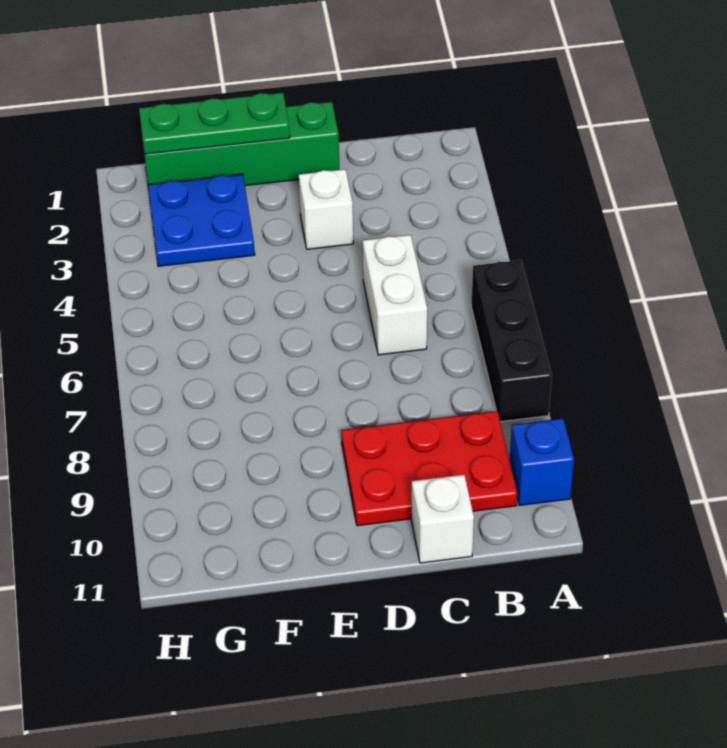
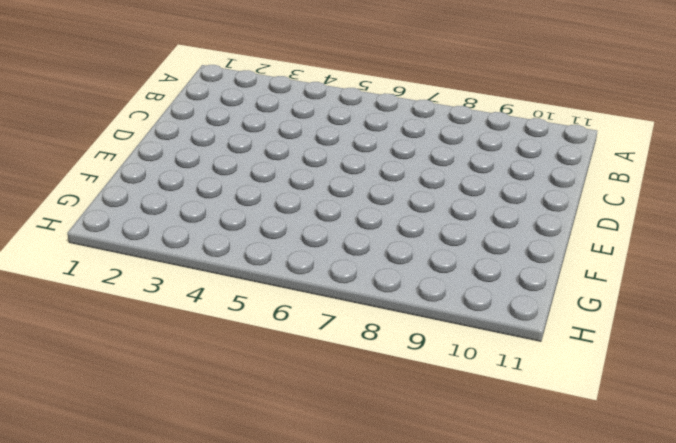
none -> black brick A6:A8 level 1
none -> blue brick A10 level 1

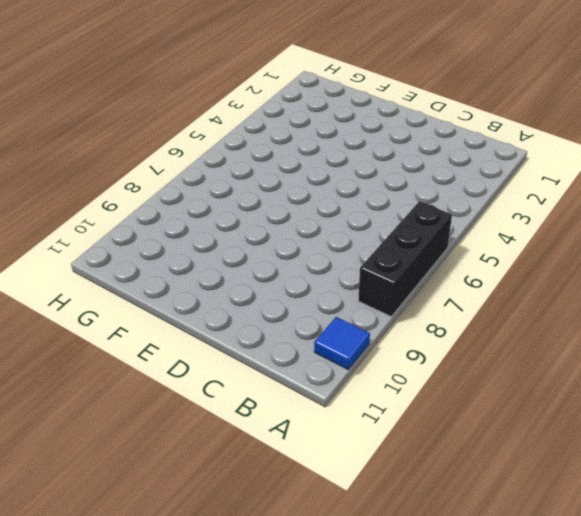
blue tile A10 level 1 -> blue brick A10 level 1
none -> red plate B9:D10 level 1
none -> white brick C5:C6 level 1

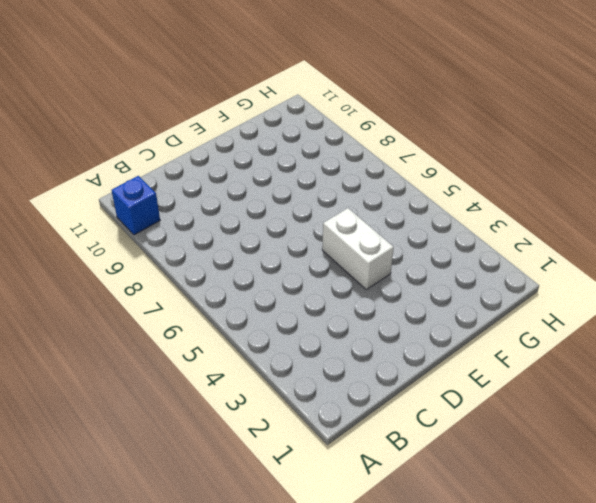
white brick E4:E5 level 1 -> white brick C5:C6 level 1
none -> black brick A6:A8 level 1
none -> red plate B9:D10 level 1

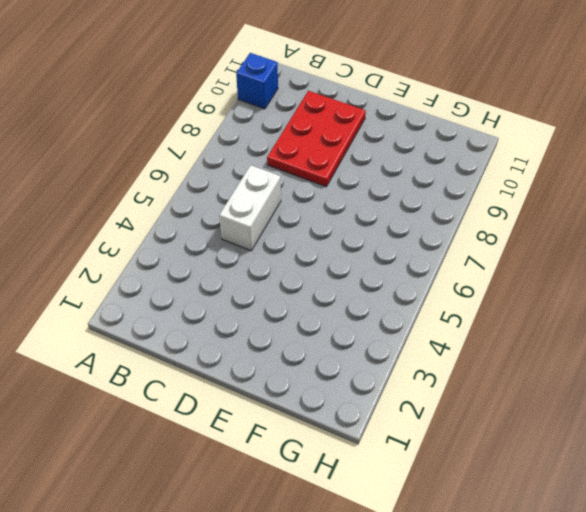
red plate C8:D10 level 1 -> red plate B9:D10 level 1
none -> black brick A6:A8 level 1
none -> white brick C11 level 1

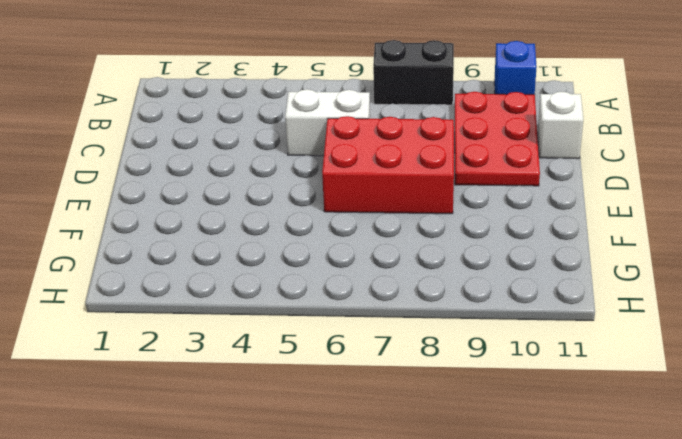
black brick A7:A8 level 1 -> black brick A6:A8 level 1
red brick D6:E8 level 1 -> none
none -> green brick D1:G1 level 1
none -> white brick D3 level 1

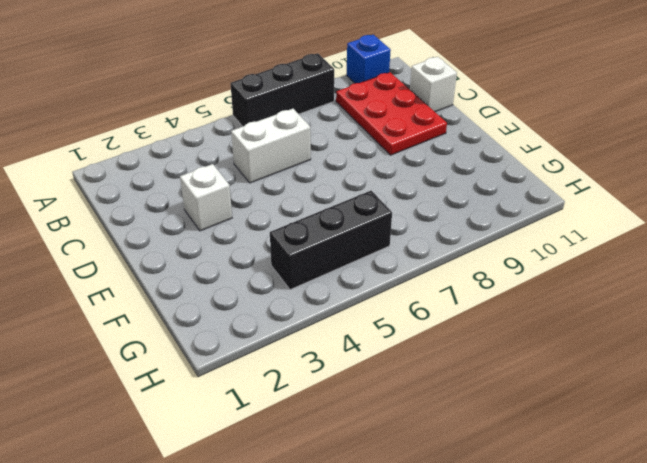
black brick G4:G6 level 1 -> none
none -> green brick D1:G1 level 1
none -> blue plate F2:G3 level 1

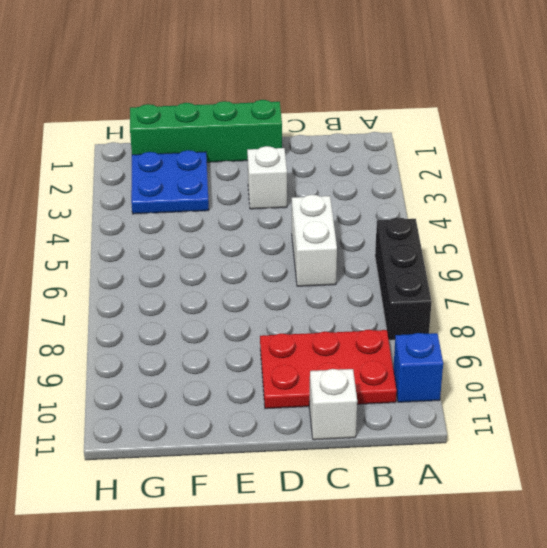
none -> green plate E1:G1 level 2

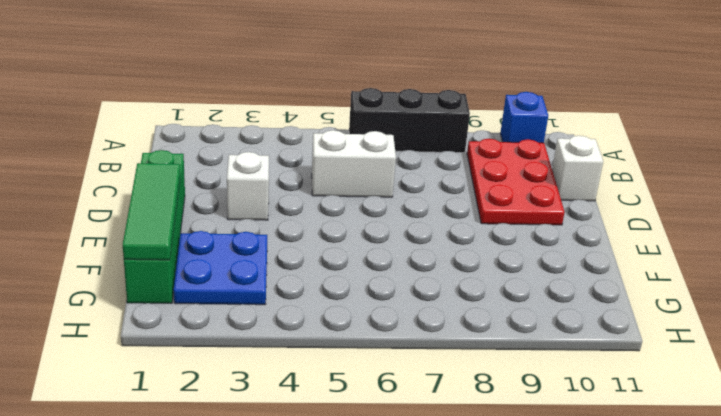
green tile E1:G1 level 2 -> green plate E1:G1 level 2

